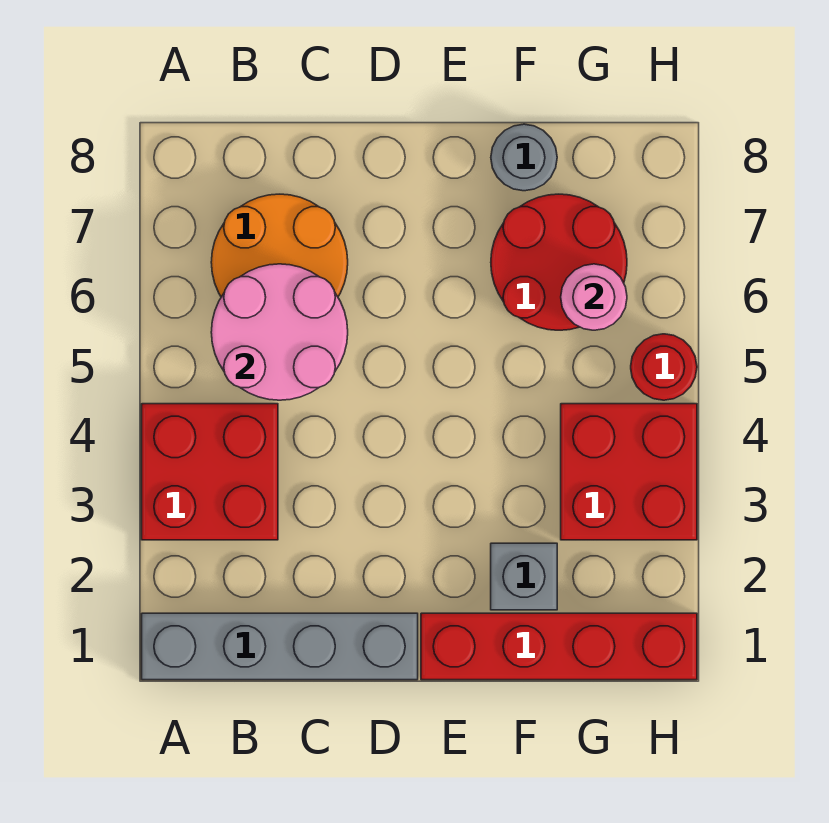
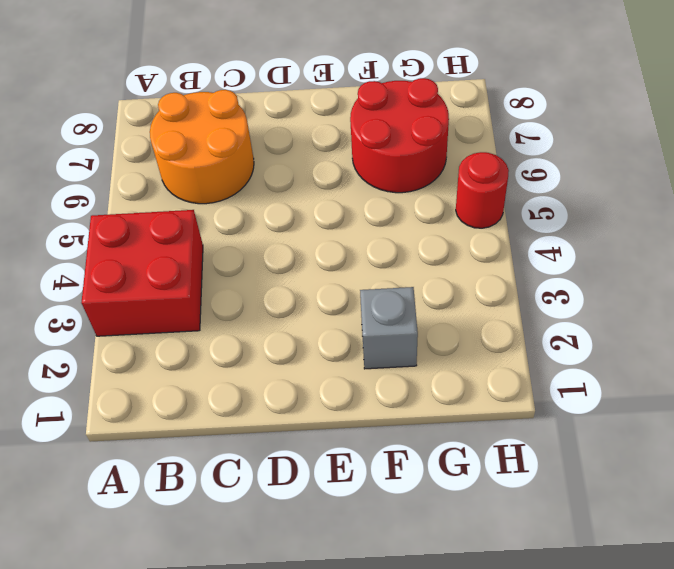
none -> grey brick A1:D1 level 1
none -> red brick E1:H1 level 1

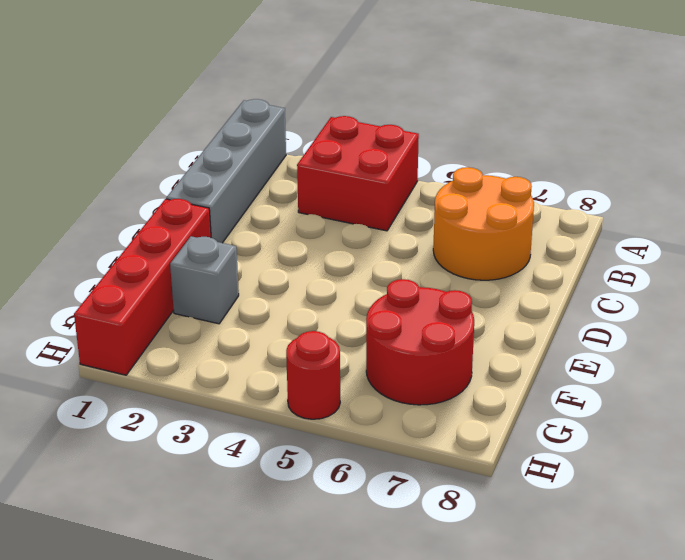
none -> grey round brick F8 level 1
none -> red brick G3:H4 level 1

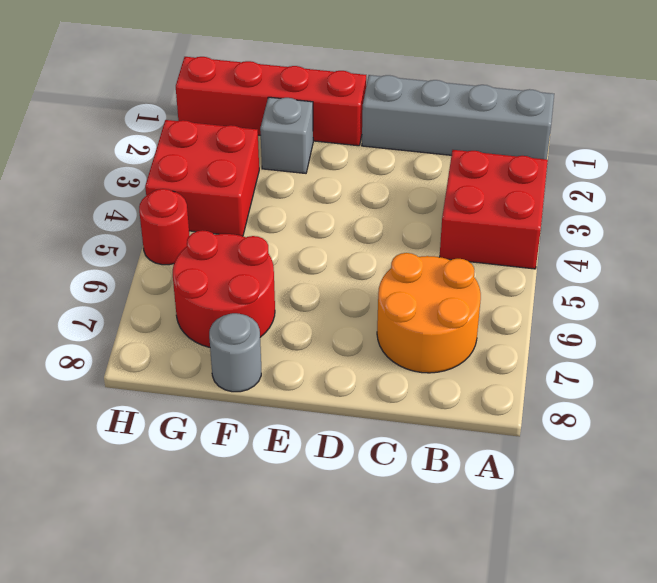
none -> pink round brick B5:C6 level 2
none -> pink round brick G6 level 2

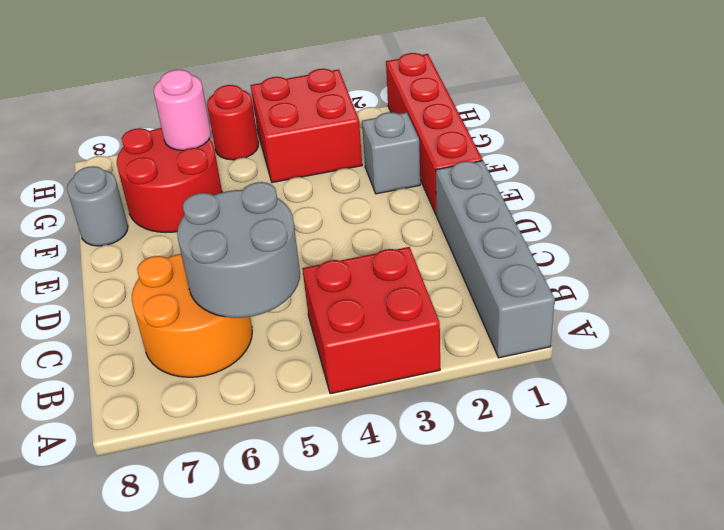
grey round brick B5:C6 level 2 -> pink round brick B5:C6 level 2

